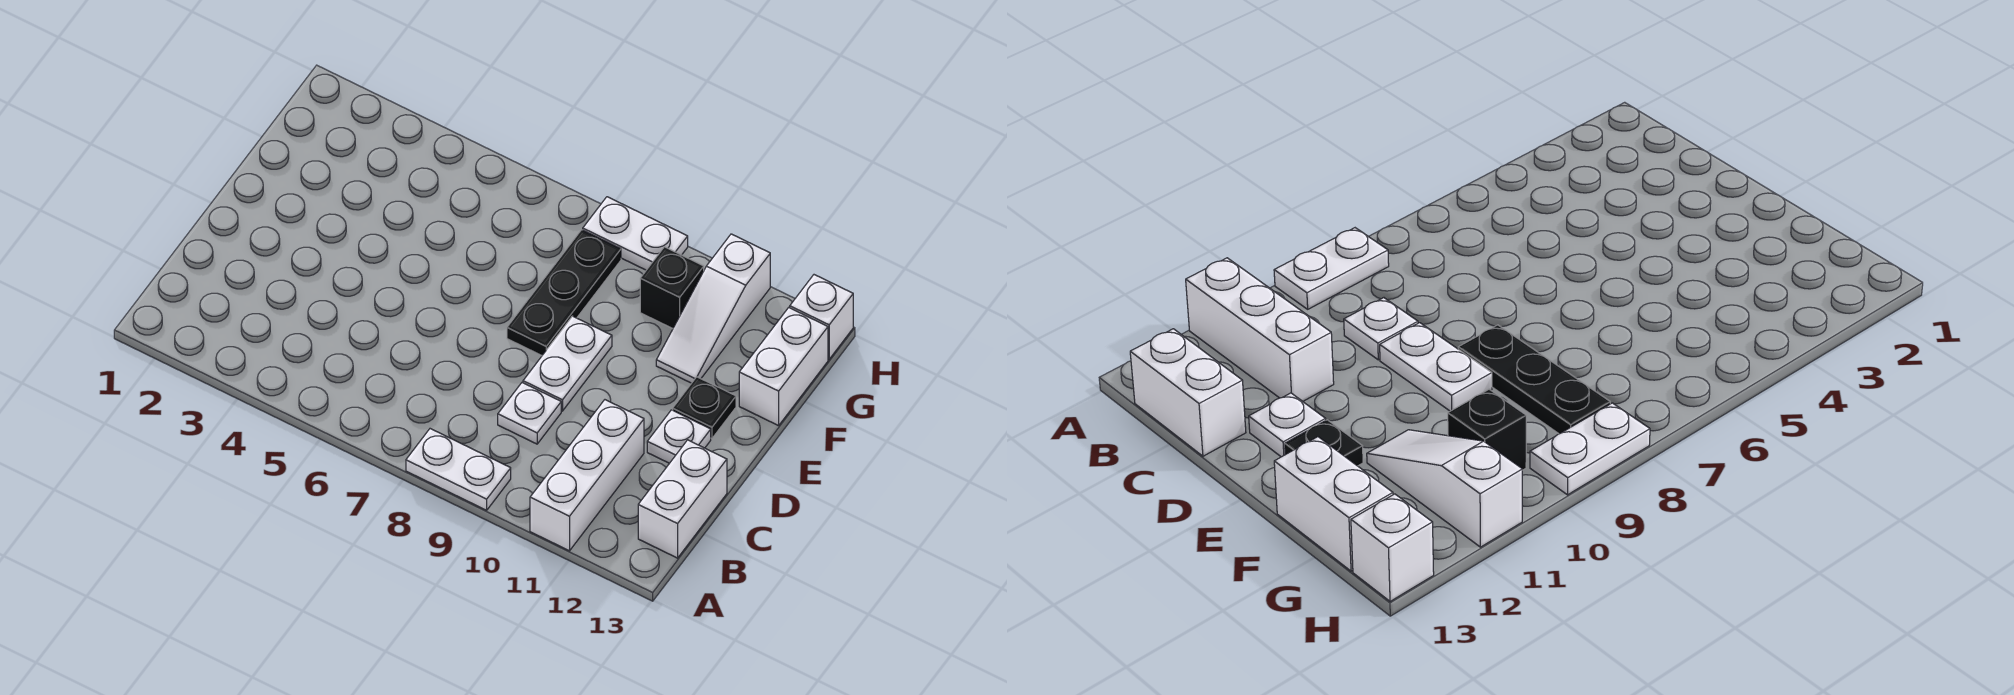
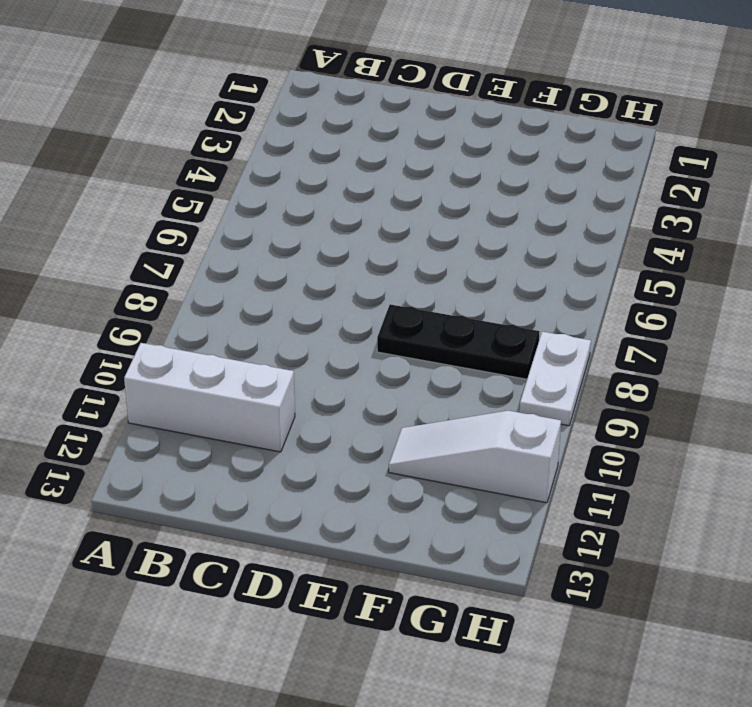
none -> white plate A8:A9 level 1
none -> white brick B13:C13 level 1
none -> white plate C9 level 1

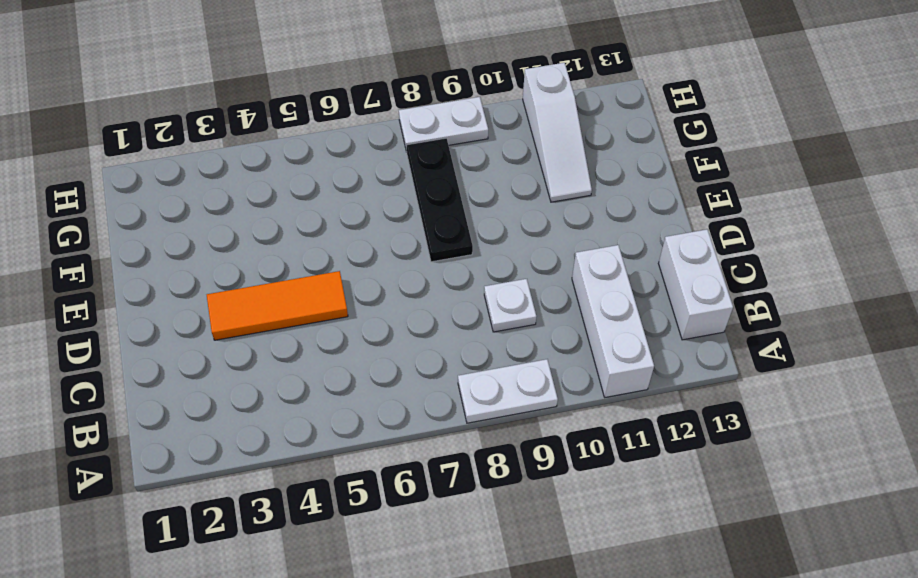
orange tile D3:D5 level 1 -> none
none -> white plate D9:E9 level 1
none -> white plate D12 level 1
none -> black plate E12 level 1

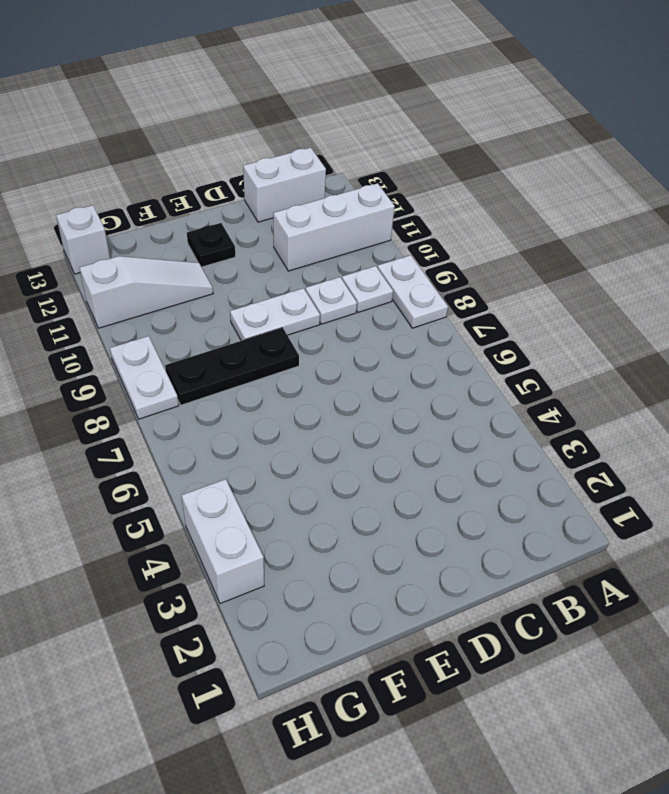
white plate B9 level 1 -> white plate D12 level 1
white brick H3:H4 level 1 -> white brick F13:G13 level 1
none -> black brick G10 level 1

